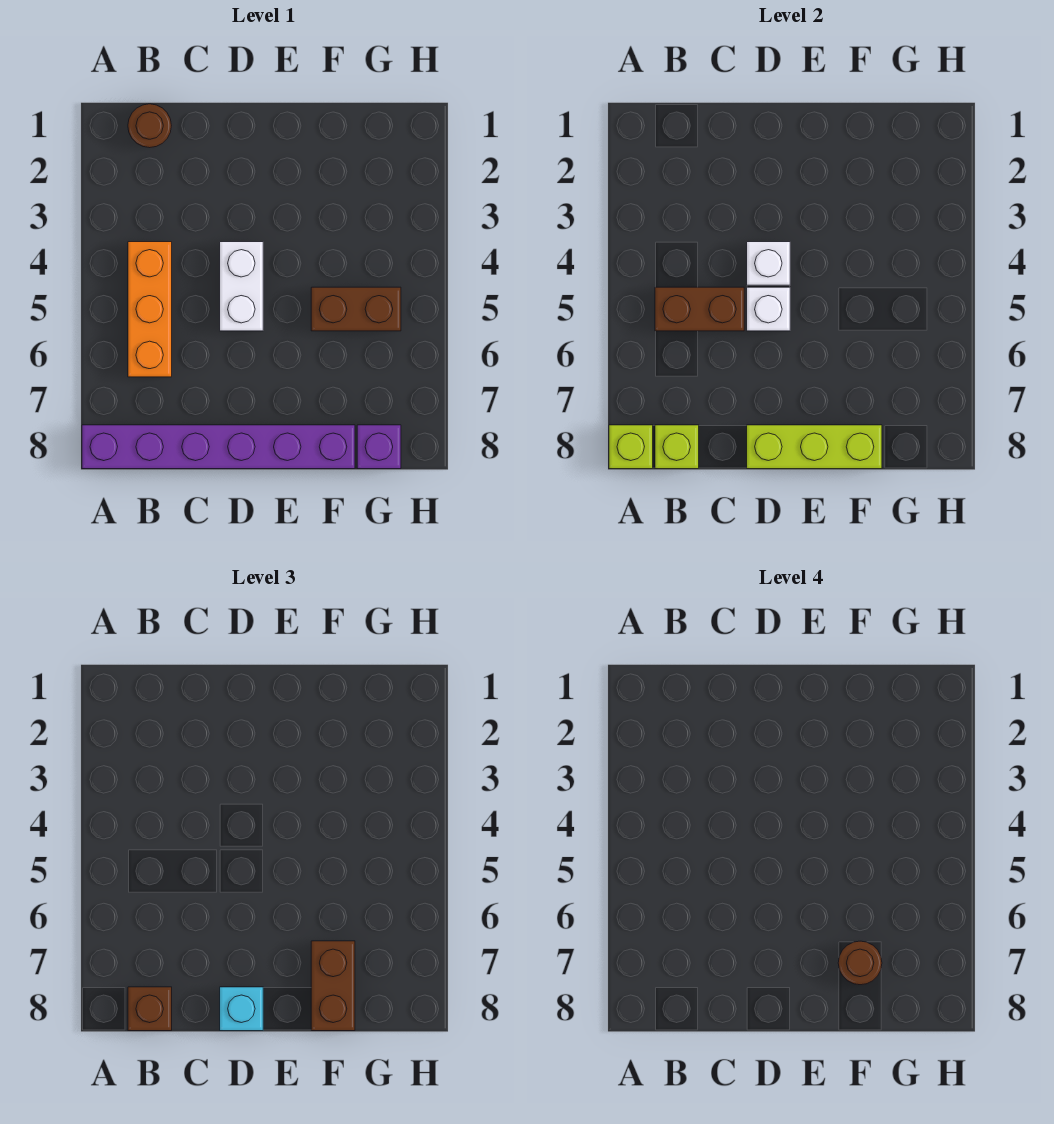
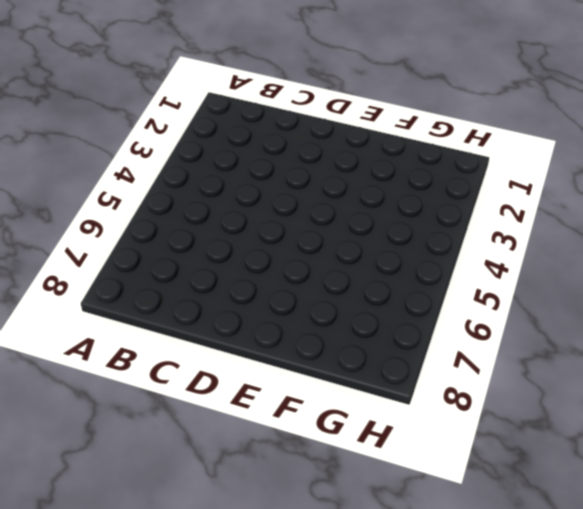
none -> purple brick A8:F8 level 1
none -> brown round brick B1 level 1
none -> orange brick B4:B6 level 1

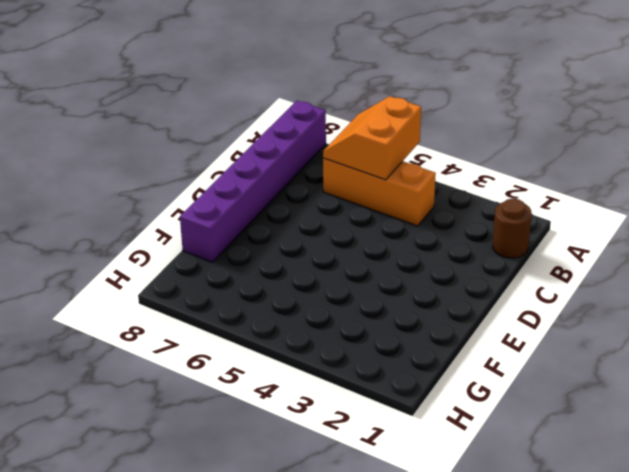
orange slope A5:B6 level 2 top 5 -> brown brick B5:C5 level 2
none -> white brick D4:D5 level 1
none -> brown brick F5:G5 level 1
none -> purple brick G8 level 1

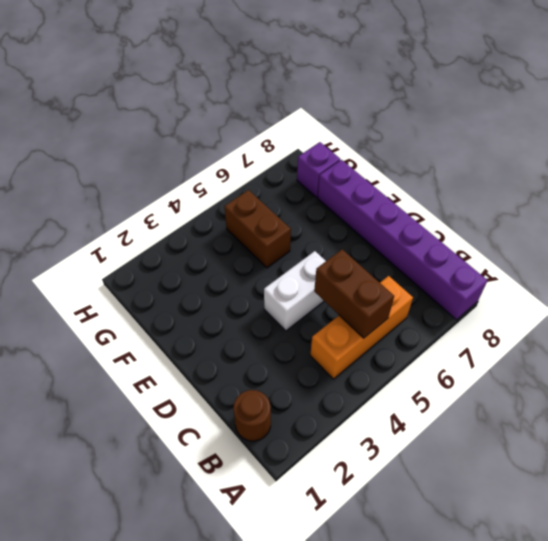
none -> lime brick A8 level 2
none -> lime brick B8 level 2
none -> white brick D4 level 2

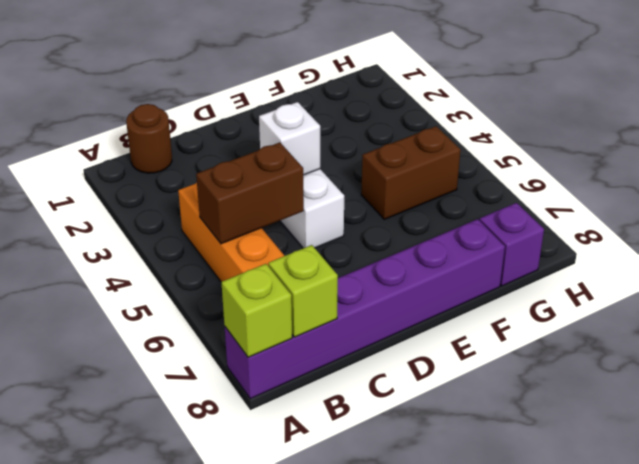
none -> white brick D5 level 2
none -> lime brick D8:F8 level 2
none -> brown brick B8 level 3

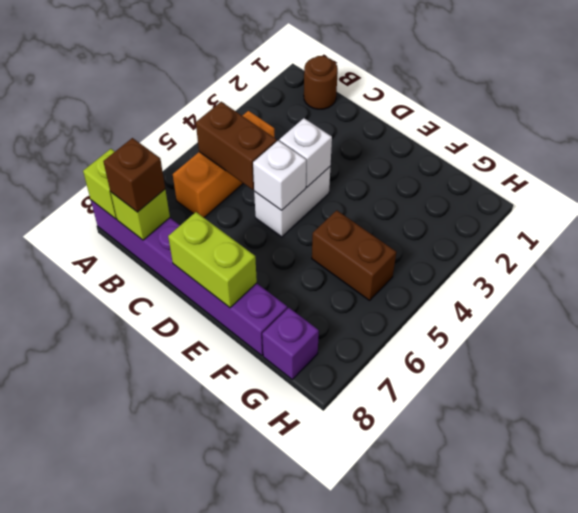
lime brick D8:E8 level 2 -> lime brick D8:F8 level 2
none -> cyan brick D8 level 3
none -> brown brick F7:F8 level 3
none -> brown round brick F7 level 4

